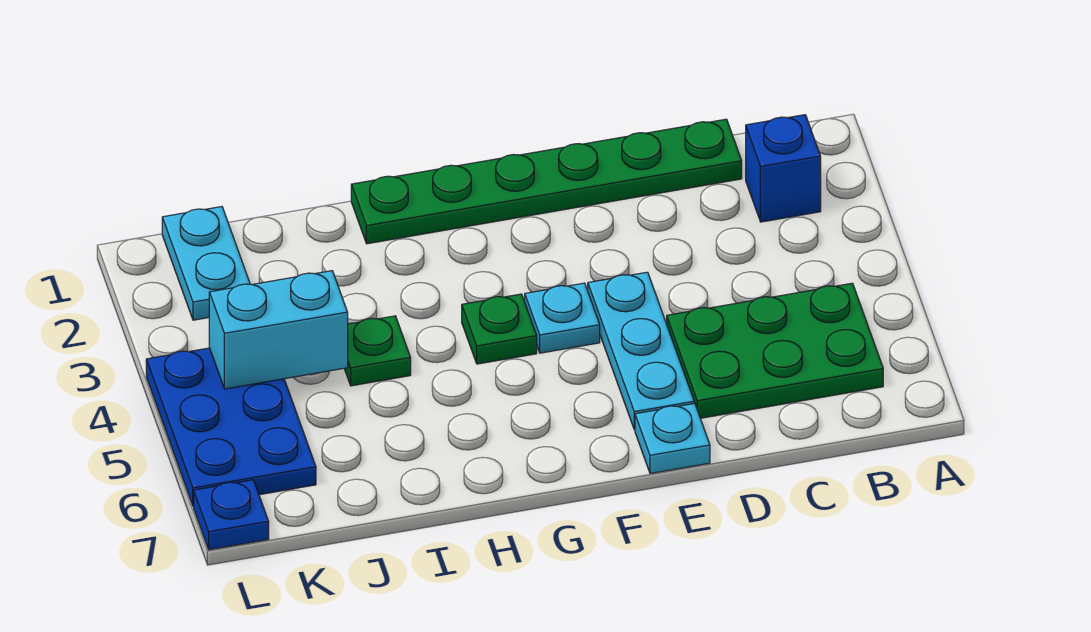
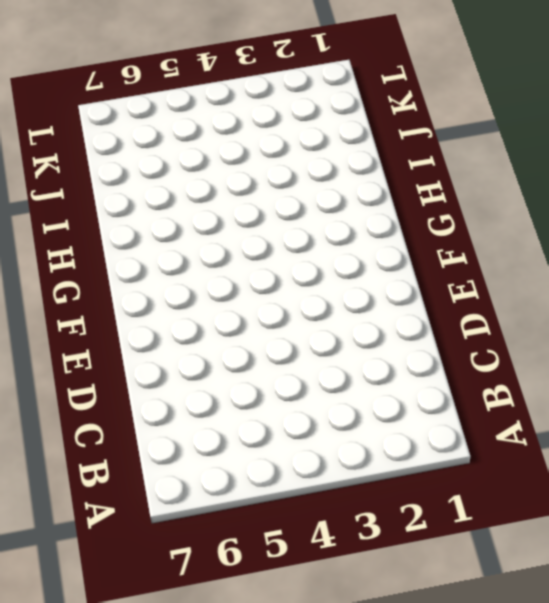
none -> blue brick B2 level 1
none -> green plate B5:D6 level 1
none -> green plate C1:H1 level 1

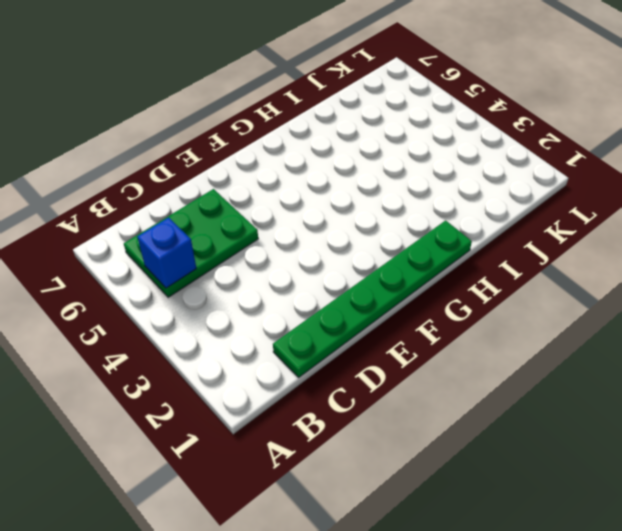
blue brick B5 level 2 -> blue brick B2 level 1
none -> cyan plate E4:E6 level 1
none -> cyan plate E7 level 1
none -> cyan plate F4 level 1

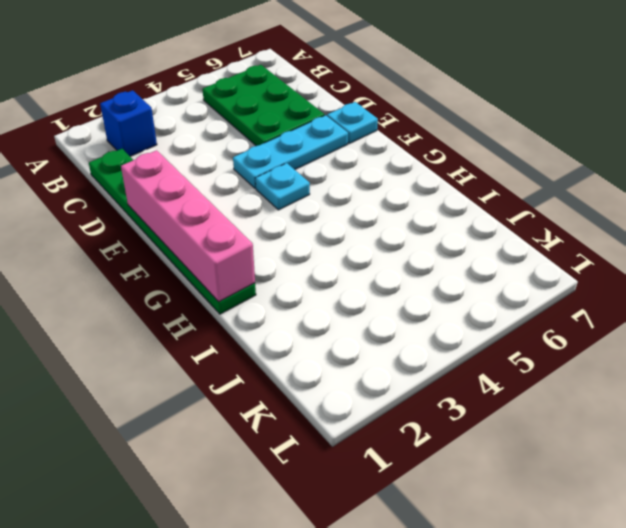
pink brick E1:H1 level 2 -> none
none -> green plate G4 level 1
none -> green plate I4 level 1
none -> cyan plate K1:K2 level 1

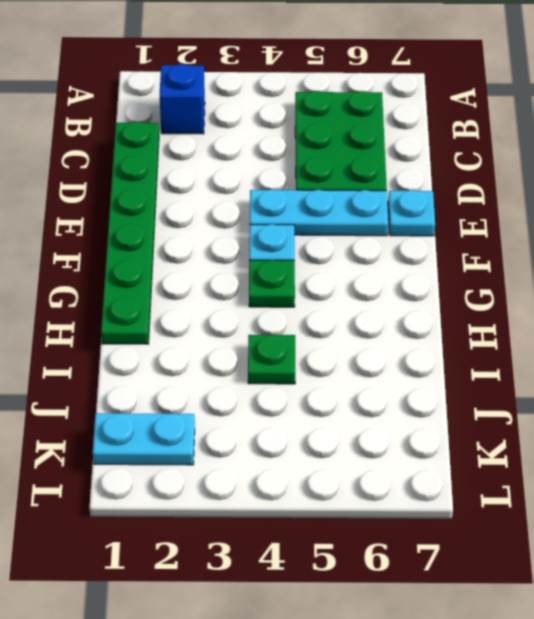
none -> blue plate K4:L6 level 1
none -> blue plate L7 level 1
none -> cyan brick J4:K4 level 2

